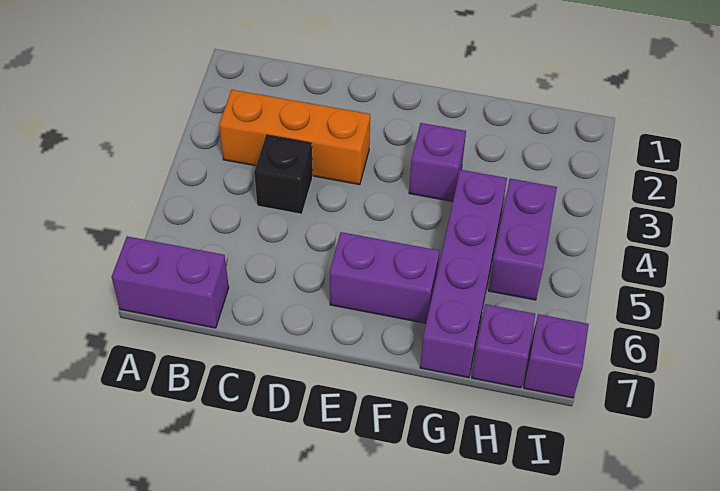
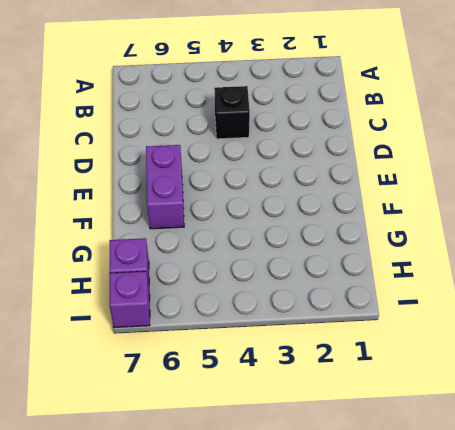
none -> purple brick A7:B7 level 1
none -> orange brick B3:D3 level 1

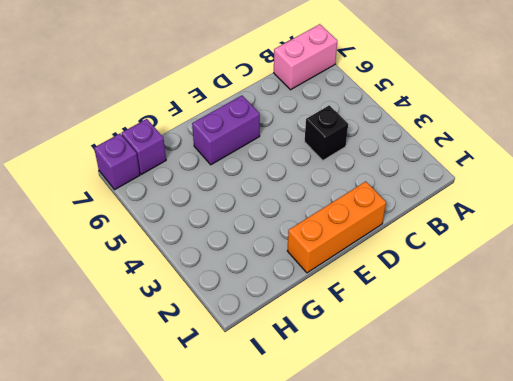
pink brick A7:B7 level 1 -> purple brick A7:B7 level 1
orange brick D1:F1 level 1 -> orange brick B3:D3 level 1
none -> purple brick F3 level 1
none -> purple brick G4:G7 level 1

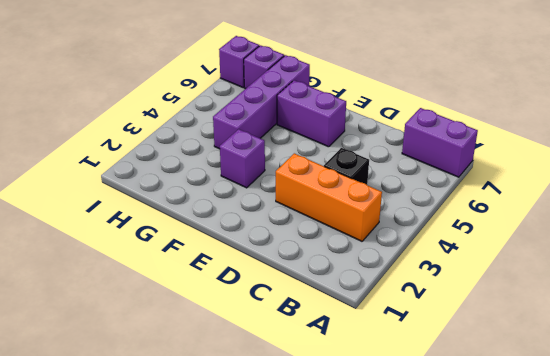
none -> purple brick H4:H5 level 1

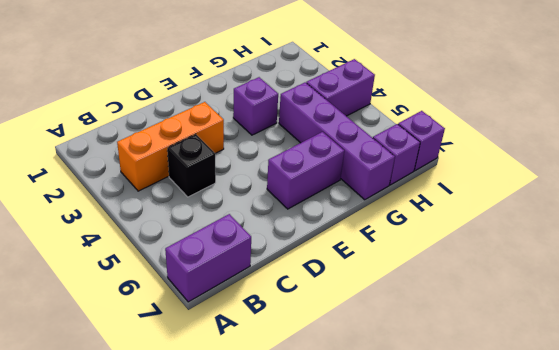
purple brick H4:I4 level 1 -> purple brick H4:H5 level 1

